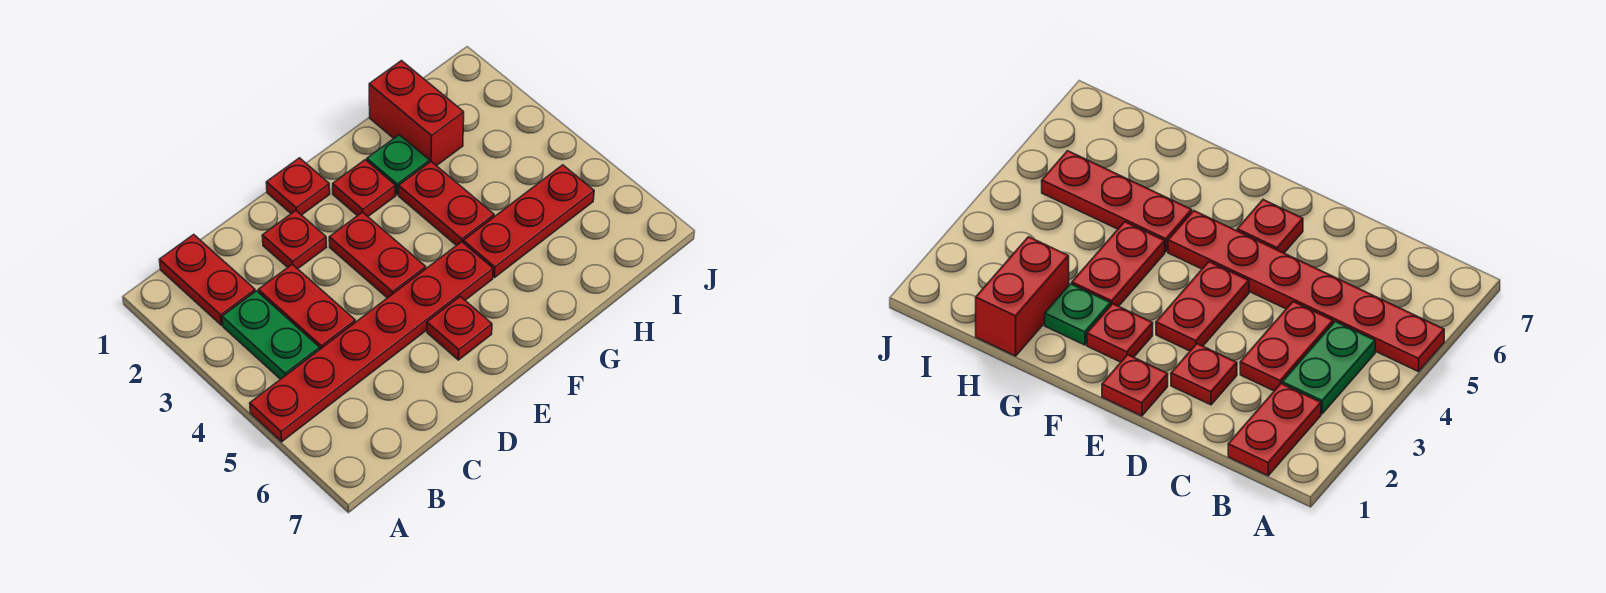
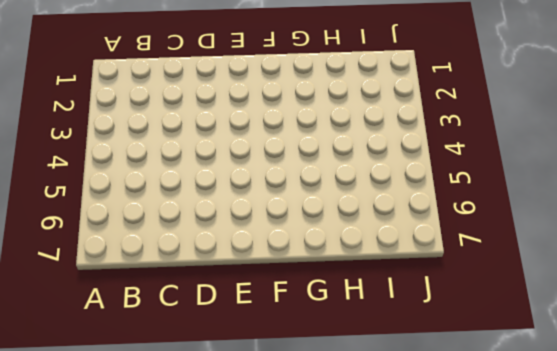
none -> red plate A5:F5 level 1
none -> red plate B1:B2 level 1
none -> green plate B3:B4 level 1

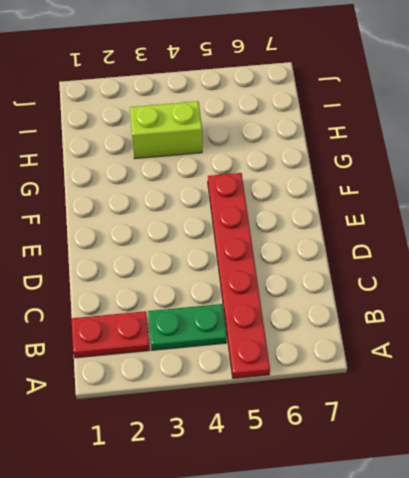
lime brick H3:H4 level 1 -> none
none -> red plate C3:C4 level 1
none -> red plate D2 level 1
none -> red plate E1 level 1

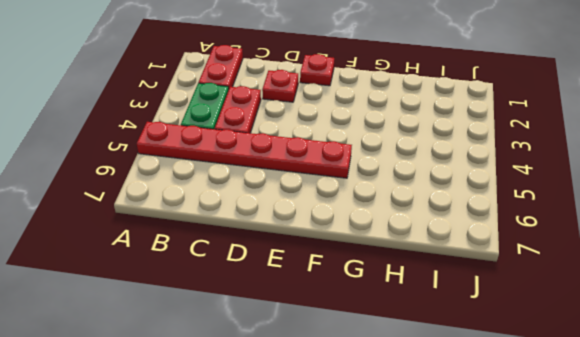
none -> red plate E3:E4 level 1
none -> red plate E6 level 1
none -> red plate F2 level 1

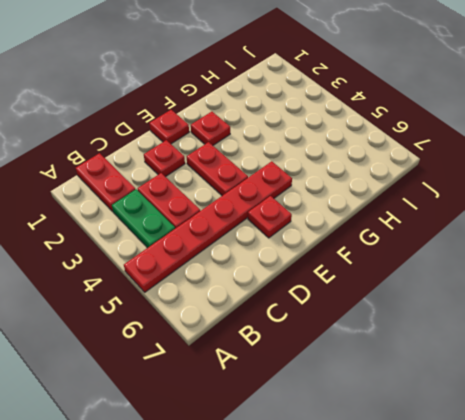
none -> green plate G2 level 1
none -> red plate G3:G4 level 1
none -> red plate G5:I5 level 1

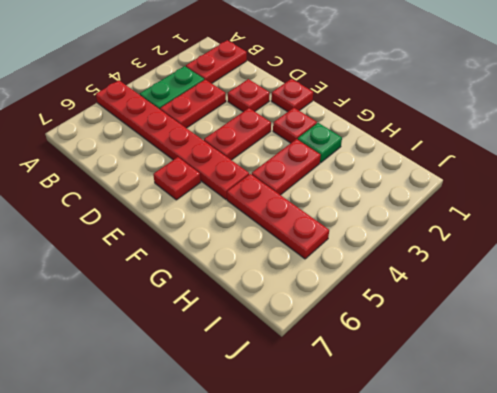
none -> red brick H1:H2 level 1

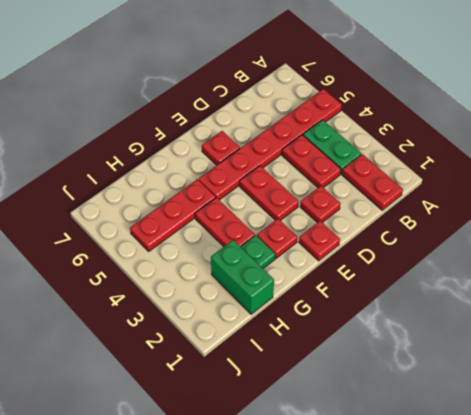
green brick H1:H2 level 1 -> red brick H1:H2 level 1

